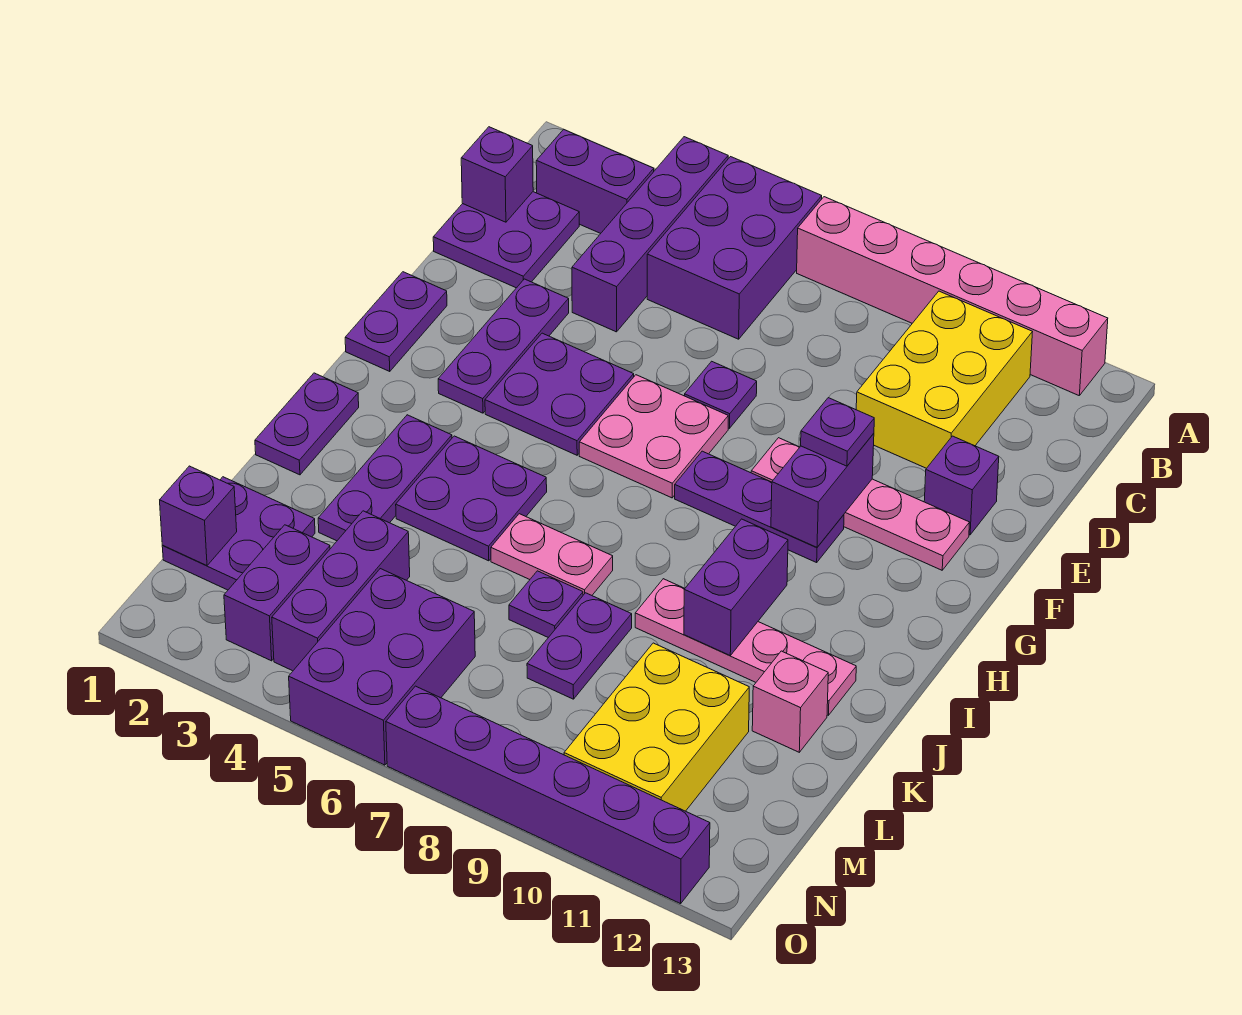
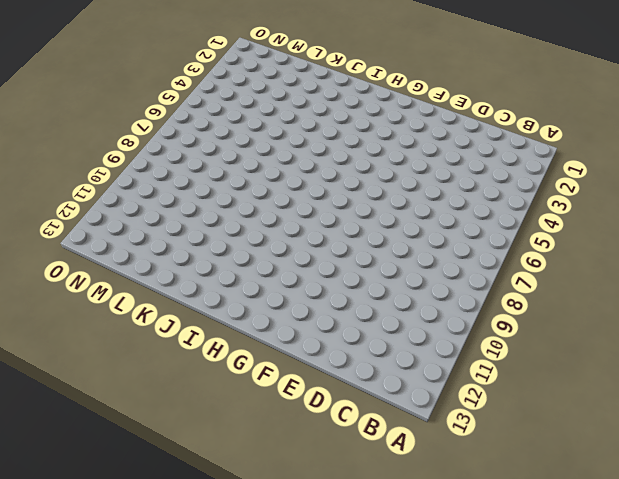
none -> purple brick A4:D4 level 1
none -> purple brick A5:C6 level 1
none -> pink brick A7:A12 level 1
none -> purple brick B2:B3 level 1

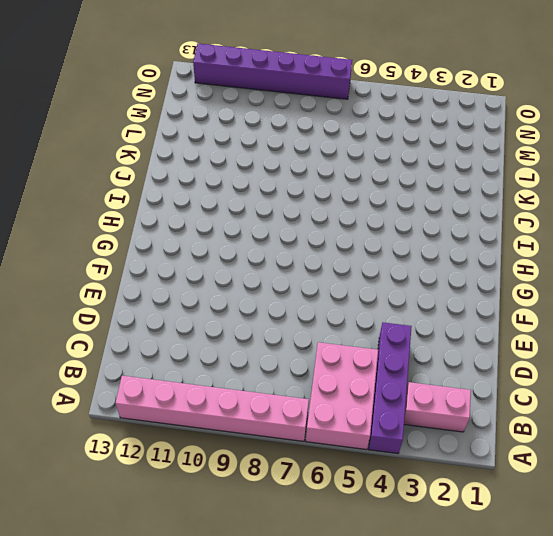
pink brick A5:C6 level 1 -> purple brick A5:C6 level 1
pink brick B2:B3 level 1 -> purple brick B2:B3 level 1
none -> yellow brick B10:D11 level 1
none -> purple plate C1:D2 level 1
none -> purple plate E3:G3 level 1
none -> purple plate E7 level 1

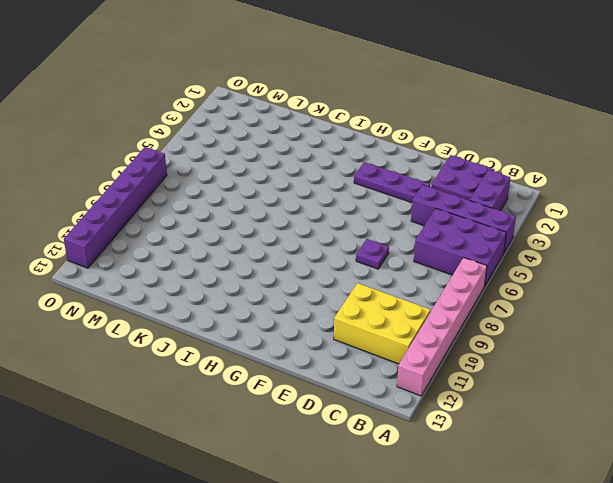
none -> purple brick E12 level 1
none -> purple plate F1:G1 level 1
none -> purple plate F4:G5 level 1
none -> pink plate F6:G7 level 1

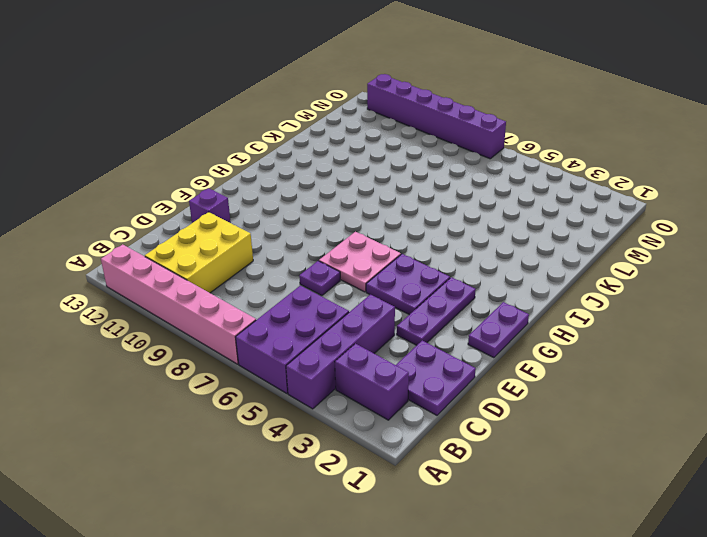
none -> pink plate F9:F12 level 1
none -> purple plate G8:G10 level 1
none -> purple plate I1:J1 level 1
none -> purple plate I3:K3 level 1

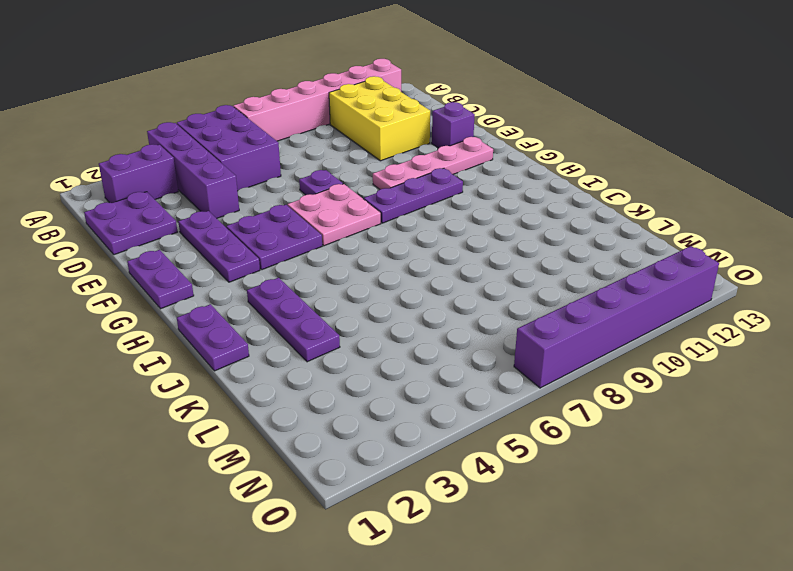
none -> purple plate I4:J5 level 1
none -> pink plate J6:J7 level 1
none -> pink plate J9:J12 level 1
none -> purple plate K7 level 1

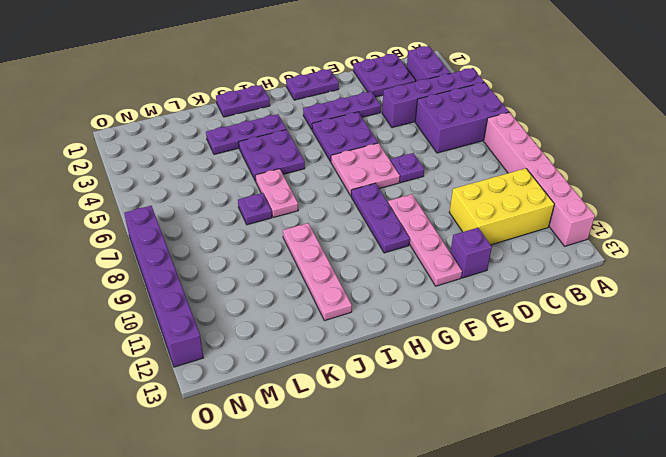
none -> purple plate K8:L8 level 1
none -> pink brick K12 level 1
none -> purple plate L1:M2 level 1
none -> purple brick L4:N4 level 1

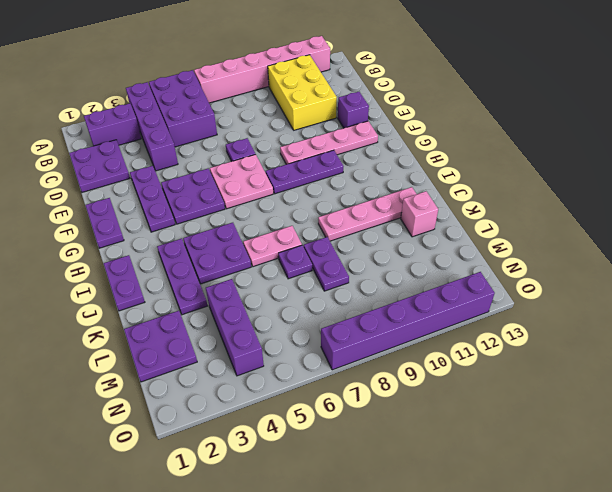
none -> yellow brick L10:N11 level 1
none -> purple brick M3:N3 level 1
none -> purple brick M5:O6 level 1
none -> purple brick C1 level 2

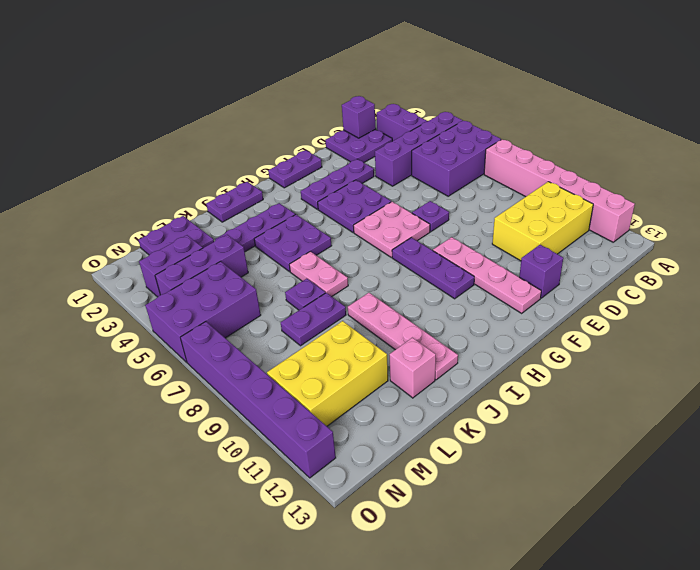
none -> purple brick F10:G10 level 2
none -> purple brick I10:J10 level 2
none -> purple brick M1 level 2
none -> purple plate F10 level 3

